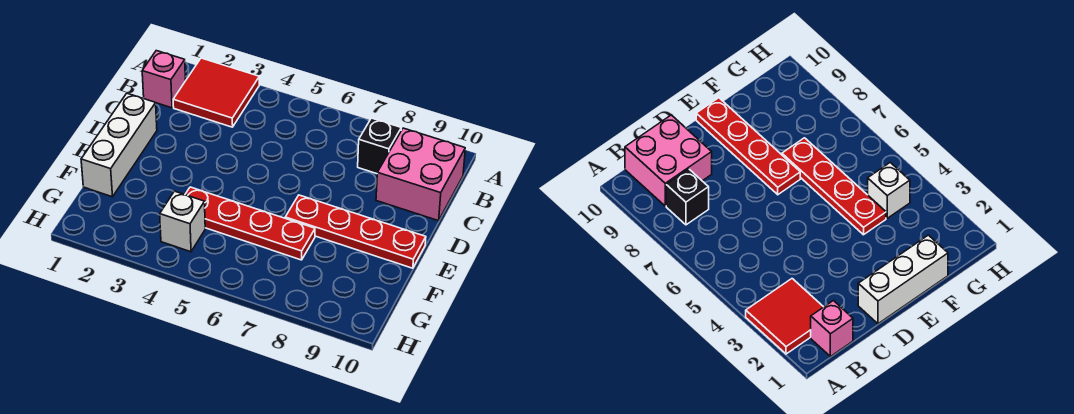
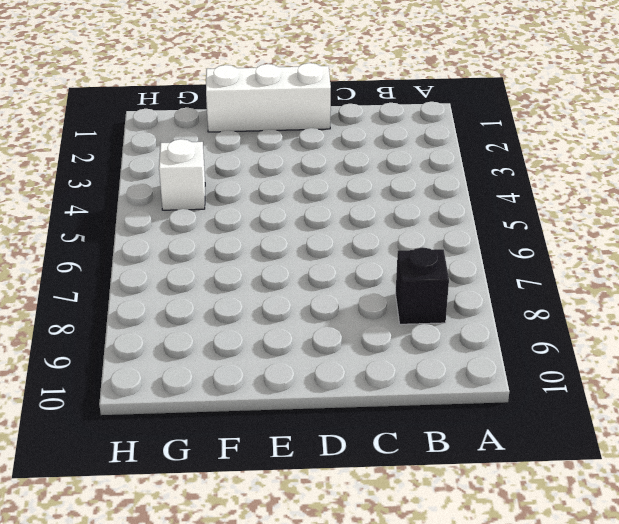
none -> red tile A2:B3 level 1
none -> pink brick B1 level 1

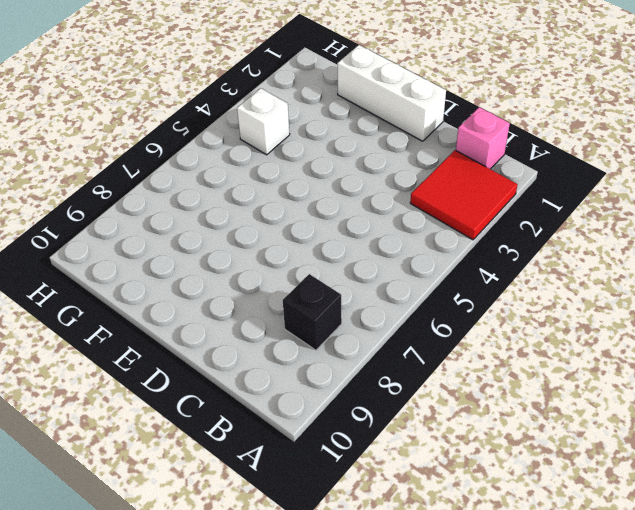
none -> pink brick B9:C10 level 1
none -> red plate E7:E10 level 1

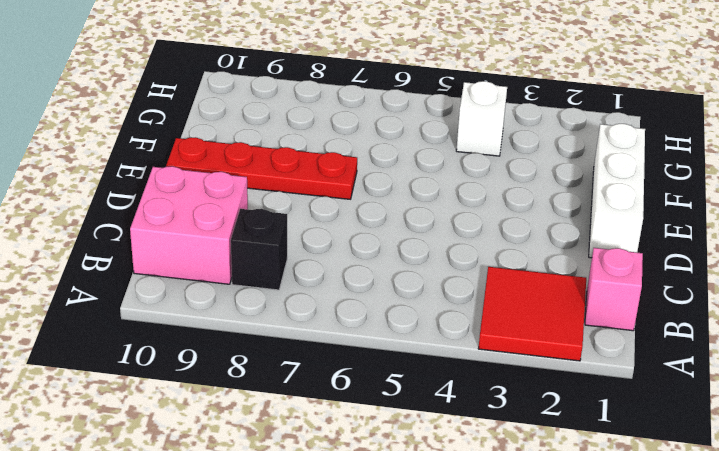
none -> red plate F4:F7 level 1

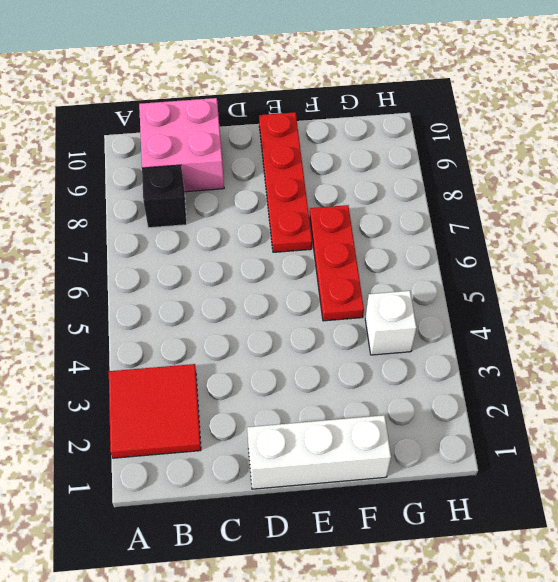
red plate F5:F7 level 1 -> red plate F4:F7 level 1
none -> pink brick B1 level 1

